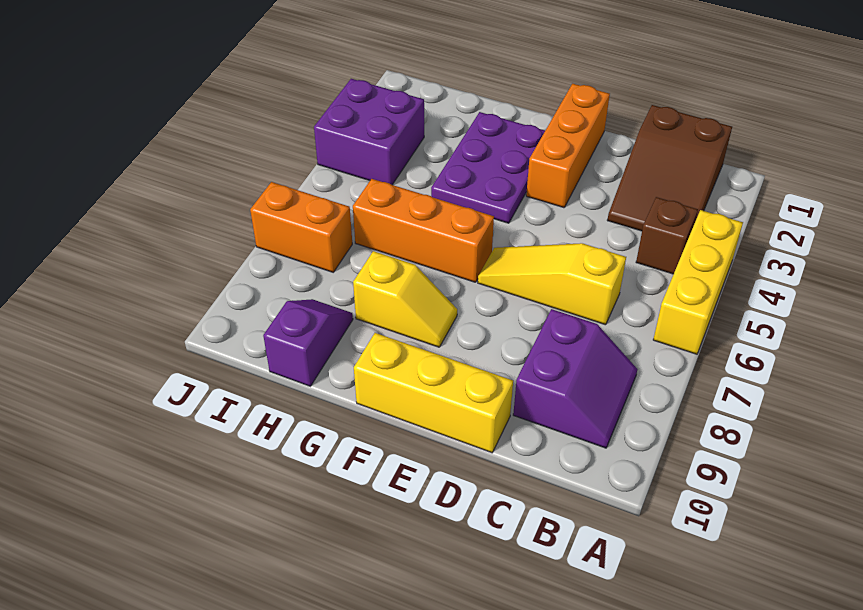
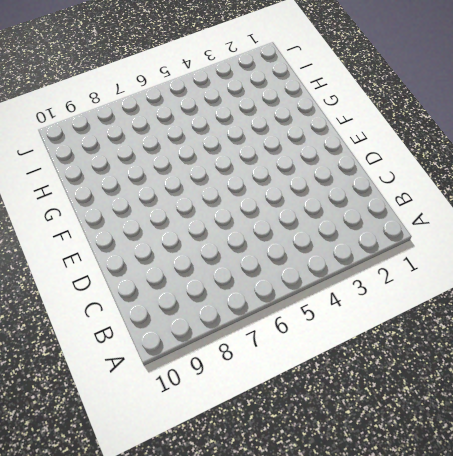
none -> yellow brick A4:A6 level 1
none -> brown slope B1:C3 level 1 top 1
none -> brown brick B4 level 1

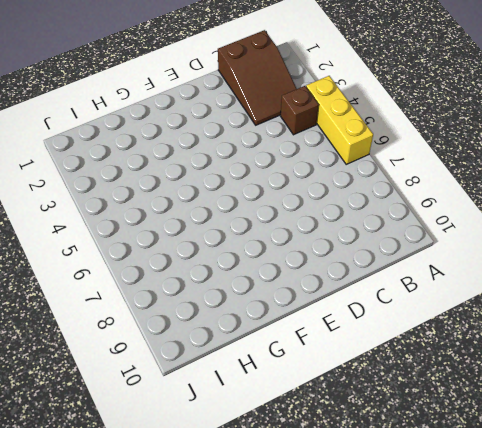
none -> purple slope B8:C9 level 1 top C
none -> yellow slope C6:E6 level 1 top C
none -> yellow brick D10:F10 level 1

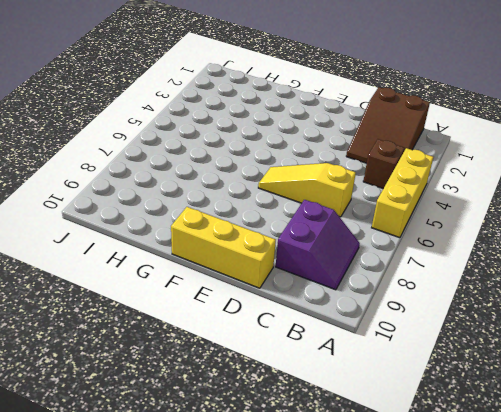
none -> orange brick E1:E3 level 1
none -> purple plate F2:G4 level 1
none -> orange brick F6:H6 level 1

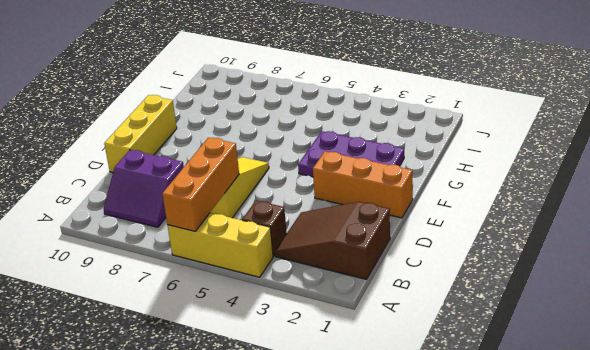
orange brick A6:C6 level 2 -> orange brick F6:H6 level 1
none -> yellow slope F8:G8 level 1 top G
none -> purple slope H9:H10 level 1 top 10
none -> purple brick I3:J4 level 1

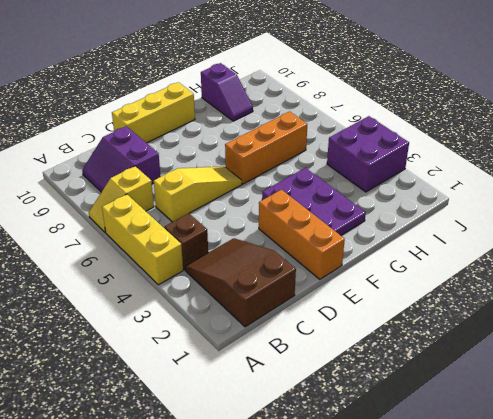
yellow slope A7:B7 level 1 top B -> yellow slope F8:G8 level 1 top G
none -> orange brick I7:J7 level 1

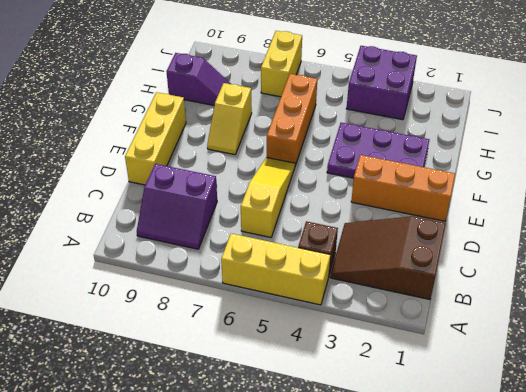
yellow brick I7:J7 level 1 -> orange brick I7:J7 level 1

